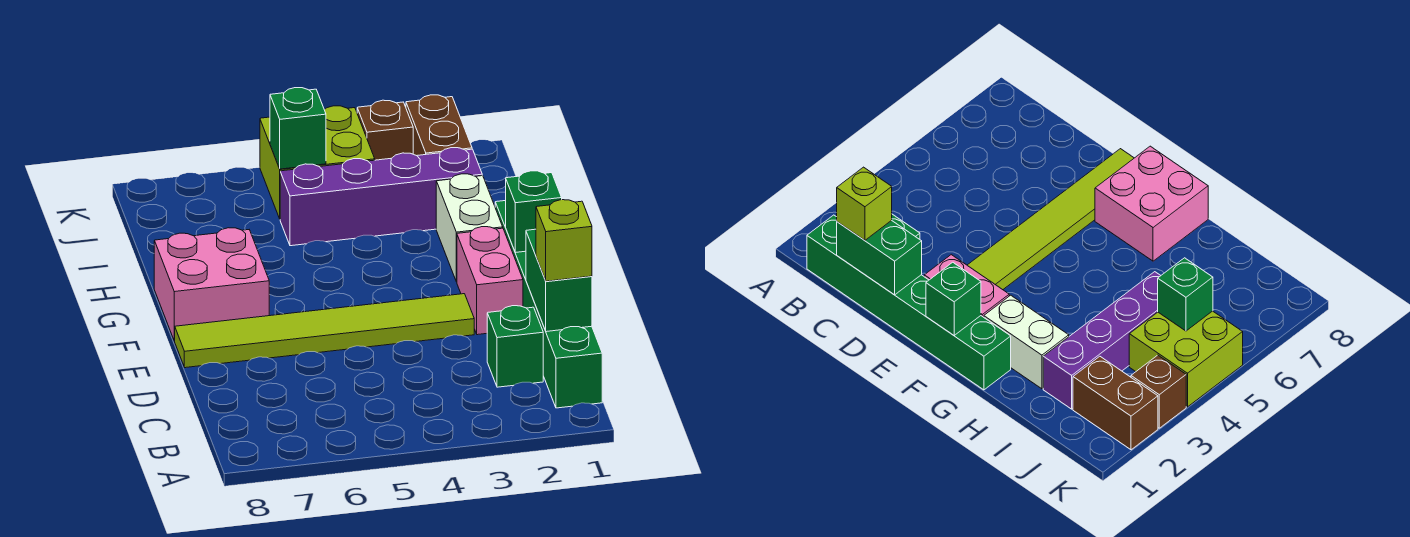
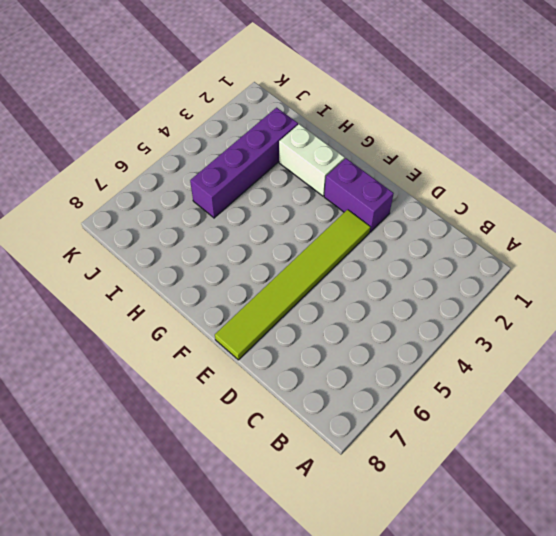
purple brick E2:F2 level 1 -> pink brick E2:F2 level 1
none -> green brick B1:G1 level 1
none -> green brick C2 level 1
none -> pink brick F7:G8 level 1

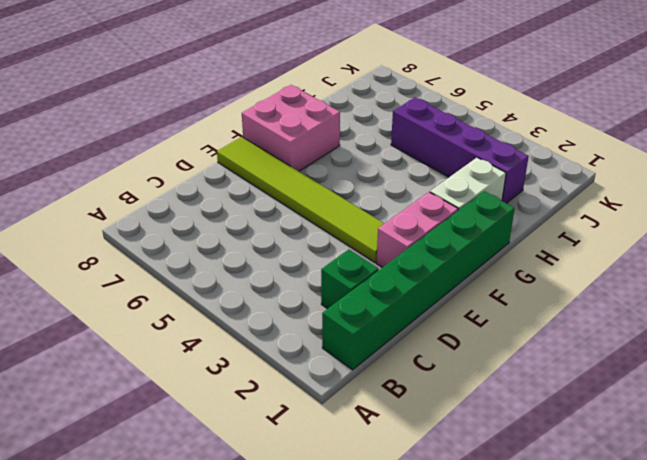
none -> brown brick J2:K2 level 1
none -> lime brick J4:K5 level 1
none -> brown brick K3 level 1

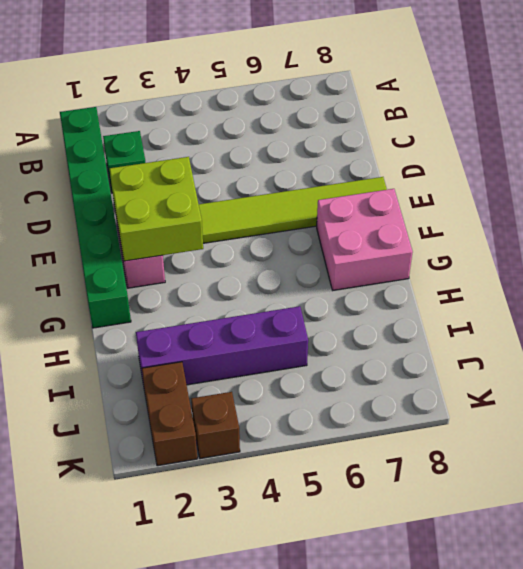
lime brick E2:F3 level 2 -> lime brick J4:K5 level 1
none -> white brick G2:H2 level 1
none -> green brick C1:D1 level 2
none -> green brick F1 level 2

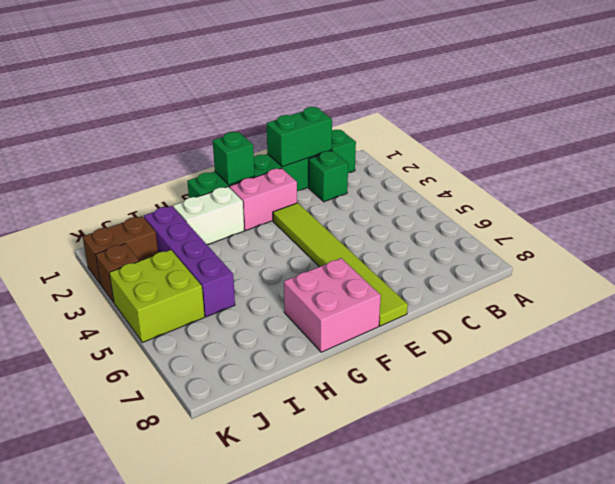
none -> green brick J5 level 2
none -> lime brick C1 level 3

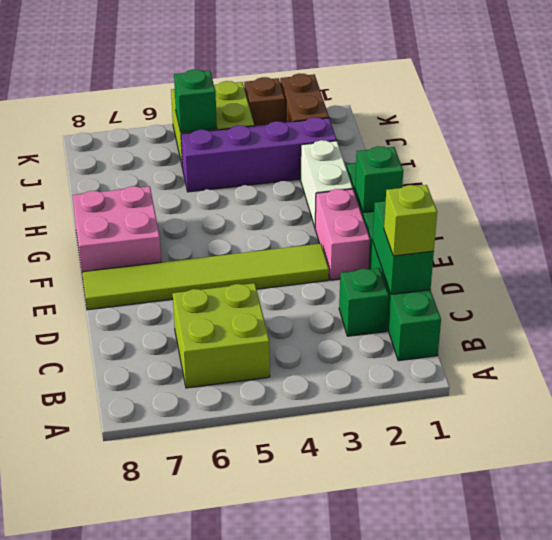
lime brick B5:C6 level 1 -> none

